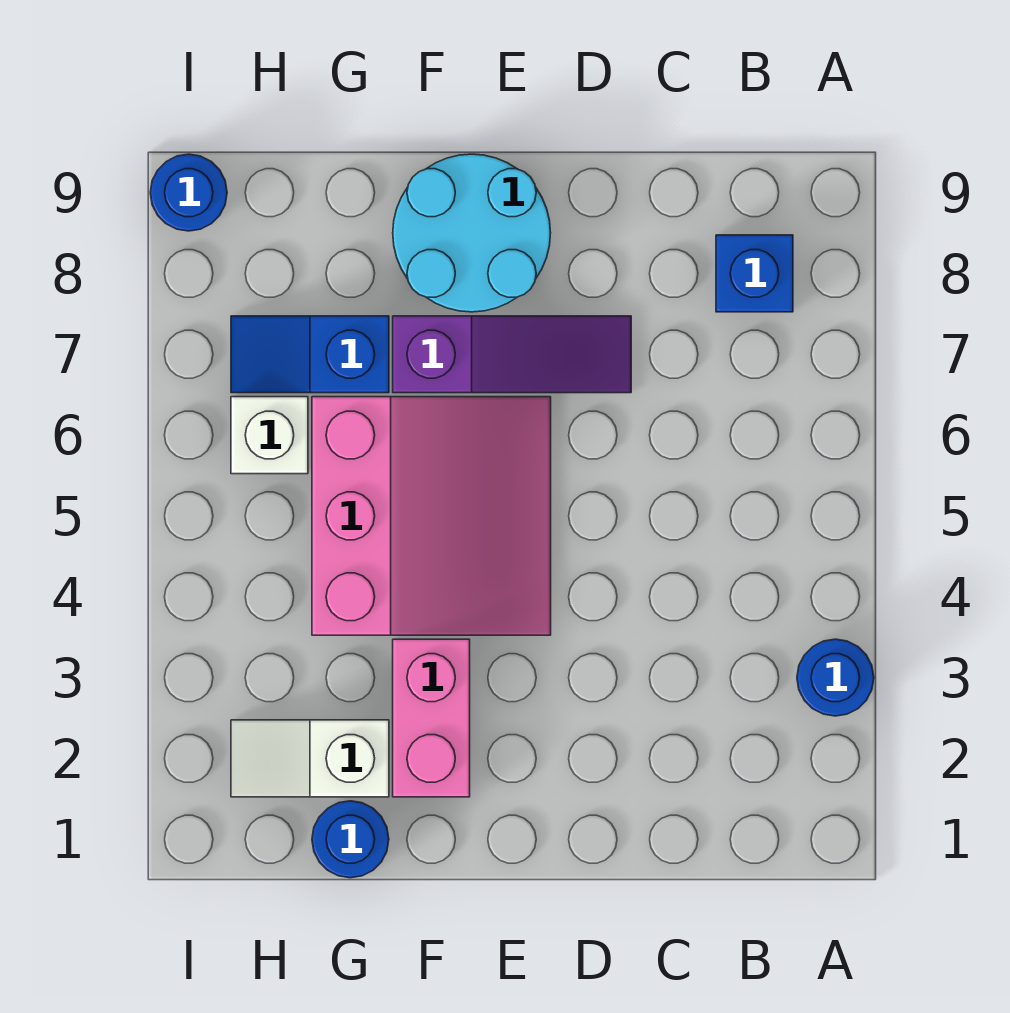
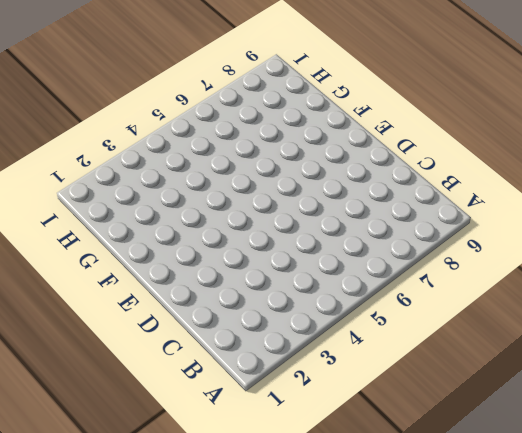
none -> blue round brick A3 level 1
none -> blue brick B8 level 1

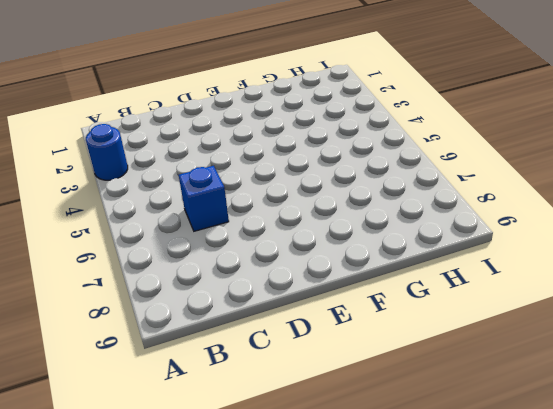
blue brick C6 level 1 -> blue brick B8 level 1
none -> purple slope D7:F7 level 1 top F
none -> pink slope E4:G6 level 1 top G

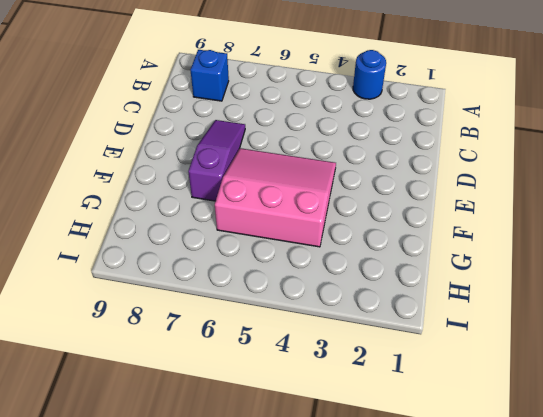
none -> cyan round brick E8:F9 level 1
none -> pink brick F2:F3 level 1

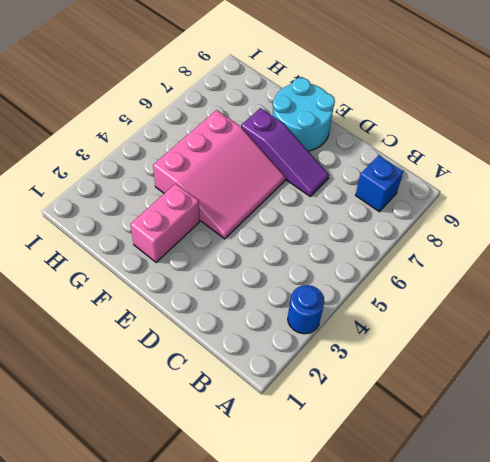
none -> blue round brick G1 level 1
none -> white slope G2:H2 level 1 top G

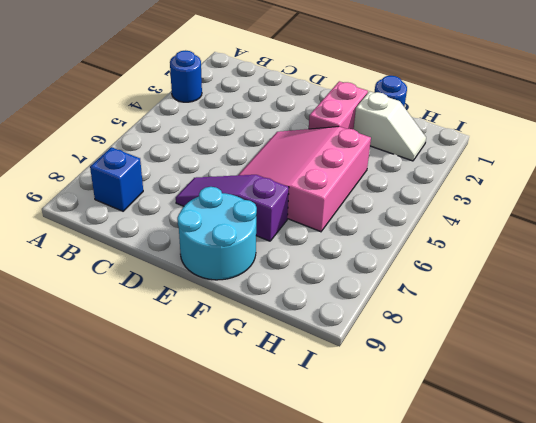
none -> blue slope G7:H7 level 1 top G
none -> white brick H6 level 1

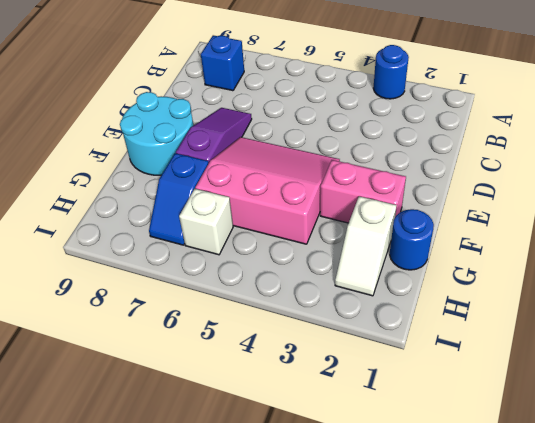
none -> blue round brick I9 level 1

